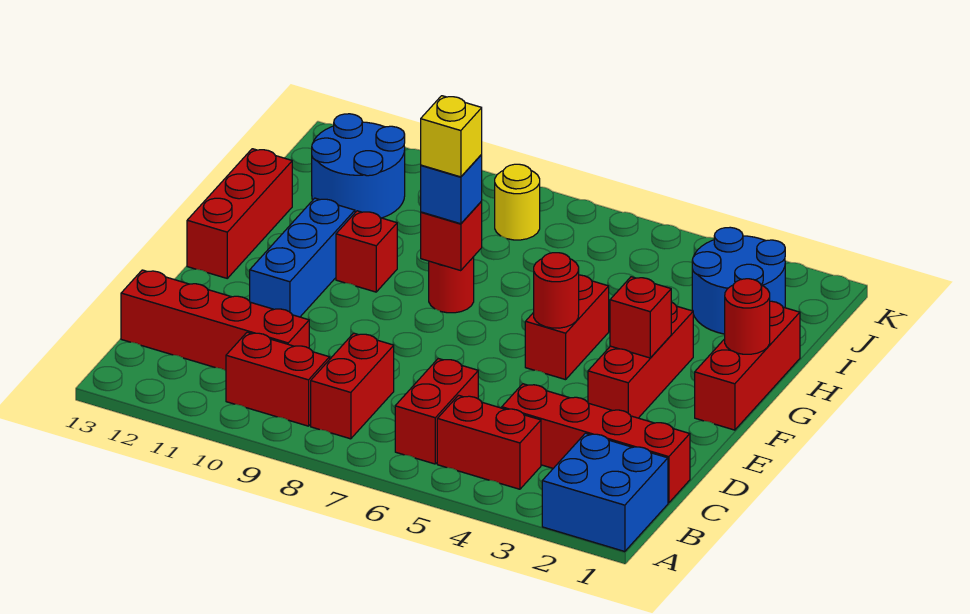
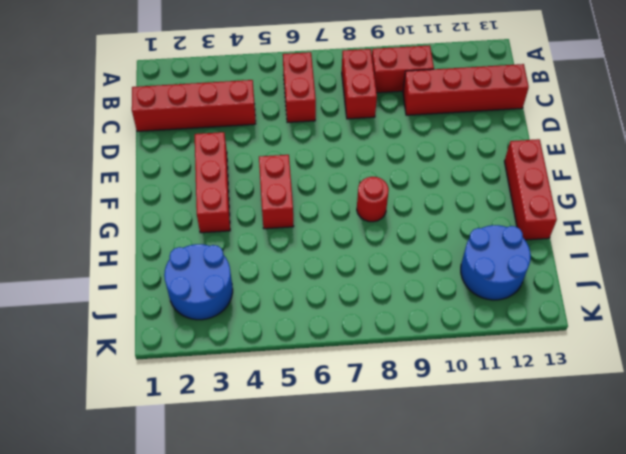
none -> blue brick A1:B2 level 1
none -> red brick B4:B5 level 1
none -> blue brick E11:G11 level 1

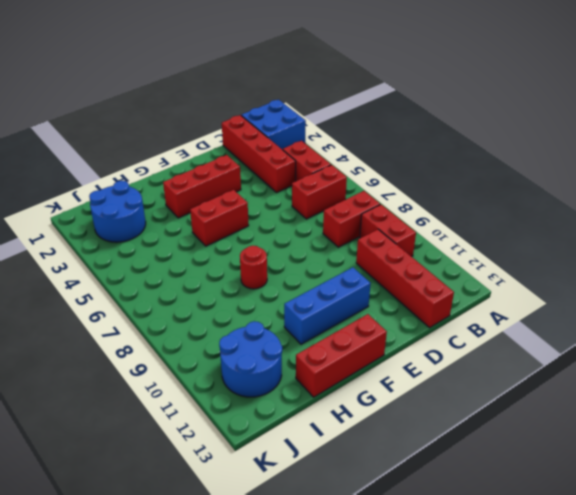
none -> red brick F1:H1 level 1
none -> red brick G10 level 1
none -> yellow round brick J8 level 1

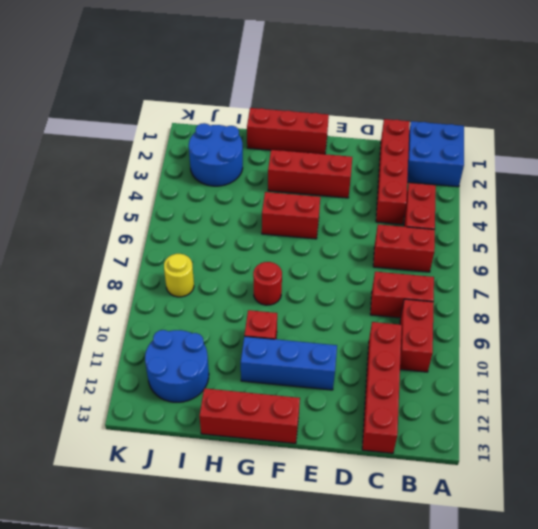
none -> red brick F3 level 2
none -> red round brick F5 level 2
none -> red round brick G1 level 2

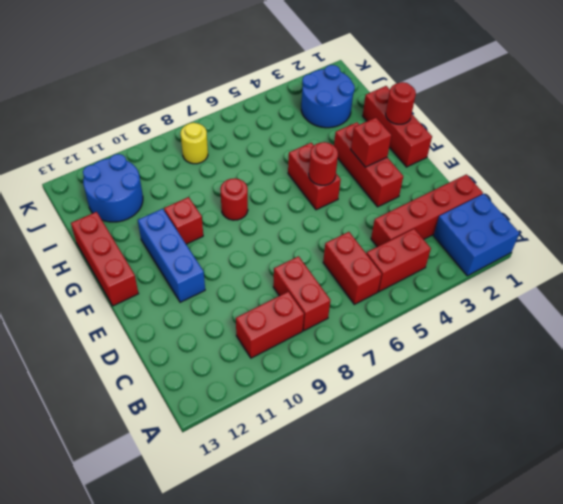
none -> red brick C10:C13 level 1
none -> red brick G8 level 2
none -> blue brick G8 level 3

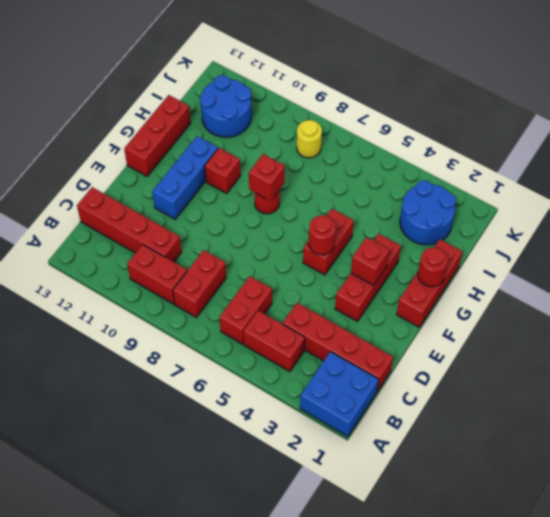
none -> blue brick G8 level 3
none -> yellow brick G8 level 4

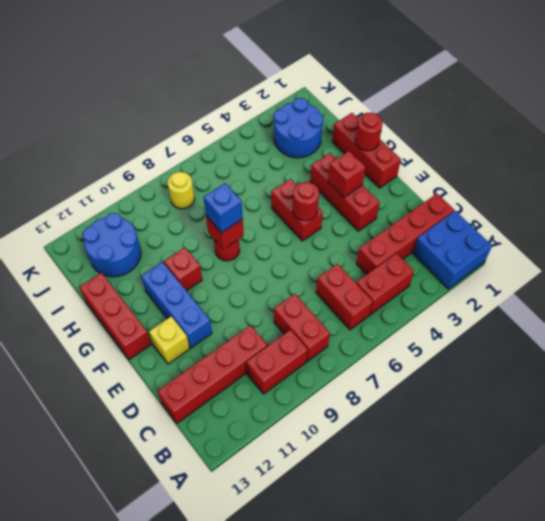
yellow brick E12 level 1 -> yellow brick G8 level 4

